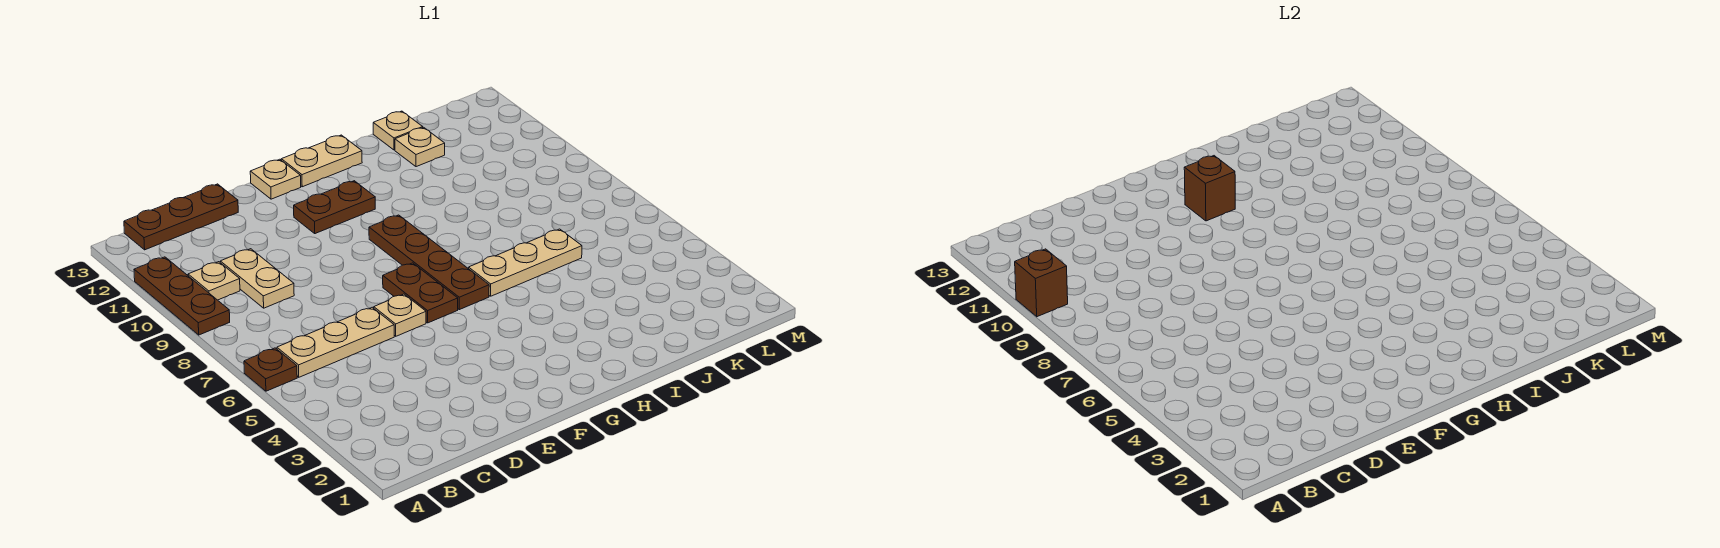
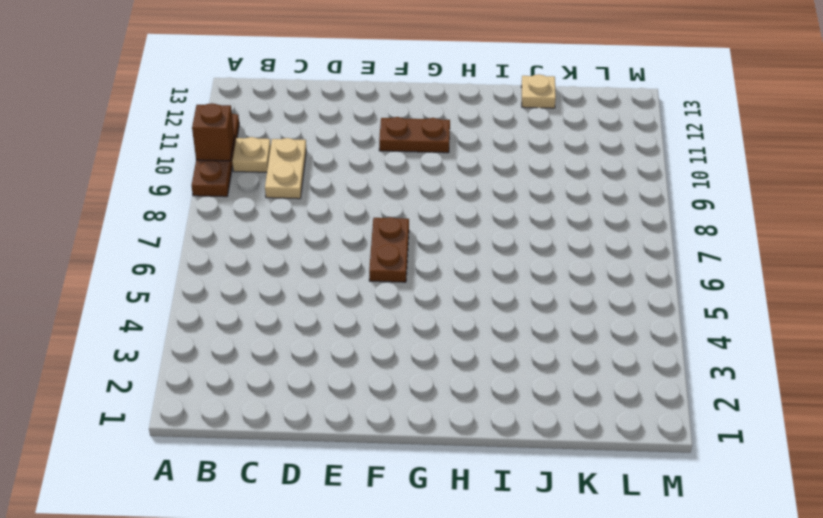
none -> brown plate A6 level 1
none -> tan plate B6:D6 level 1
none -> brown plate B13:D13 level 1

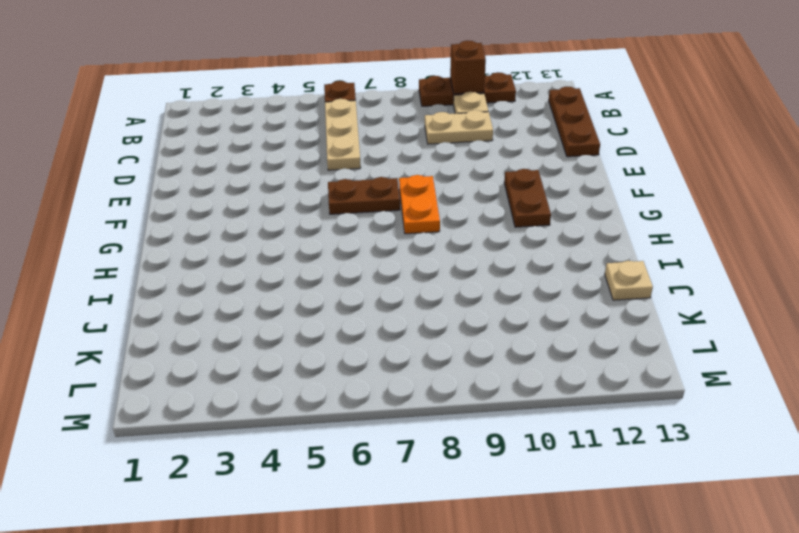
orange plate F8:G8 level 1 -> brown plate G6:G9 level 1
none -> tan plate E6 level 1
none -> tan plate F13 level 1
none -> tan plate G13:H13 level 1

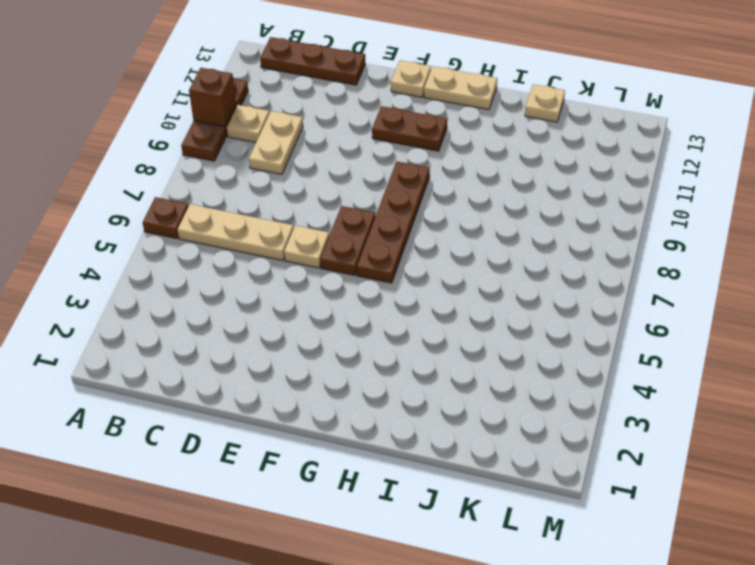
none -> tan plate H6:J6 level 1
none -> tan plate J12 level 1
none -> brown brick G11 level 2

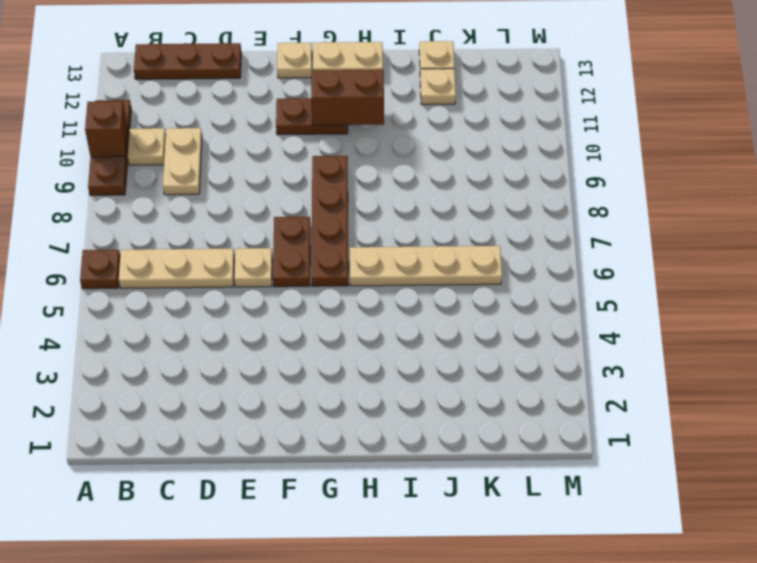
brown brick G11:H11 level 2 -> brown brick G11 level 2
tan plate H6:K6 level 1 -> tan plate H6:J6 level 1

